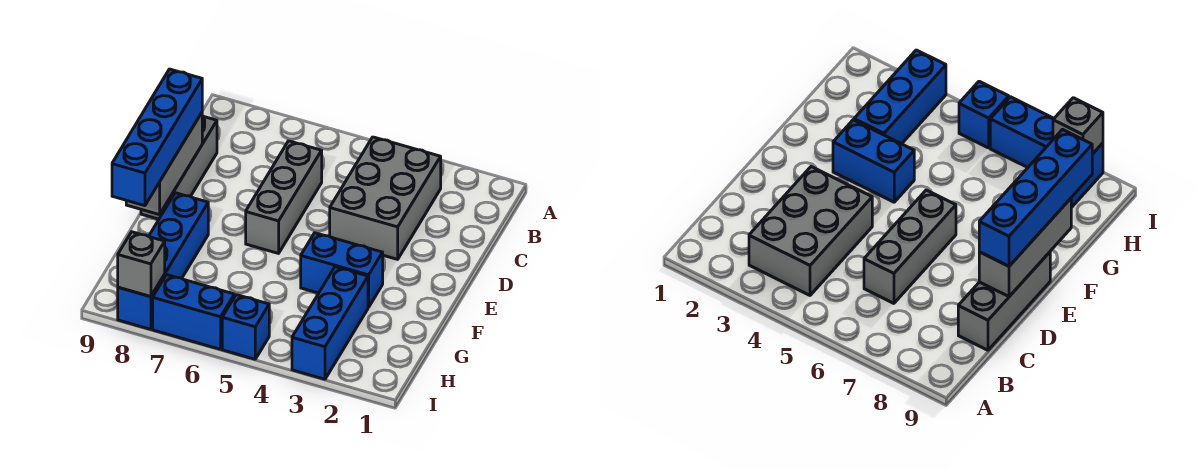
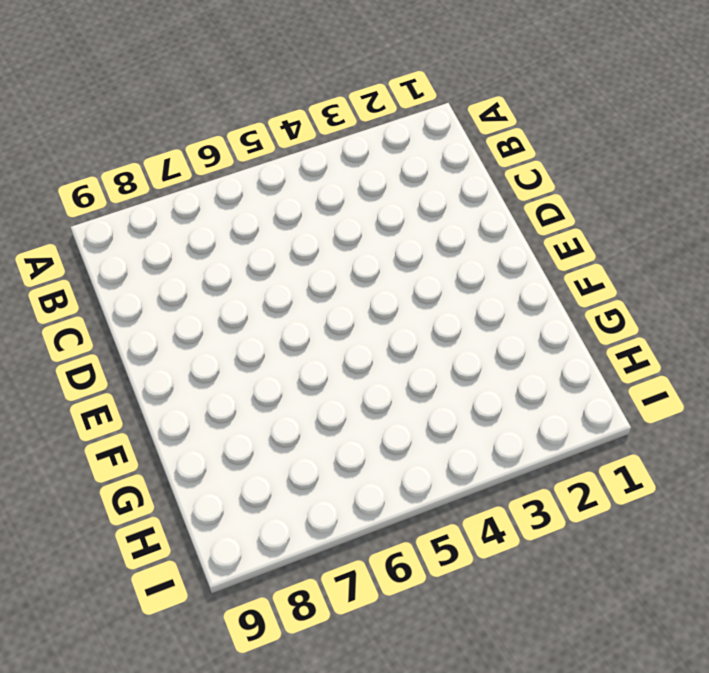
none -> grey brick B3:D4 level 1
none -> grey brick C6:E6 level 1

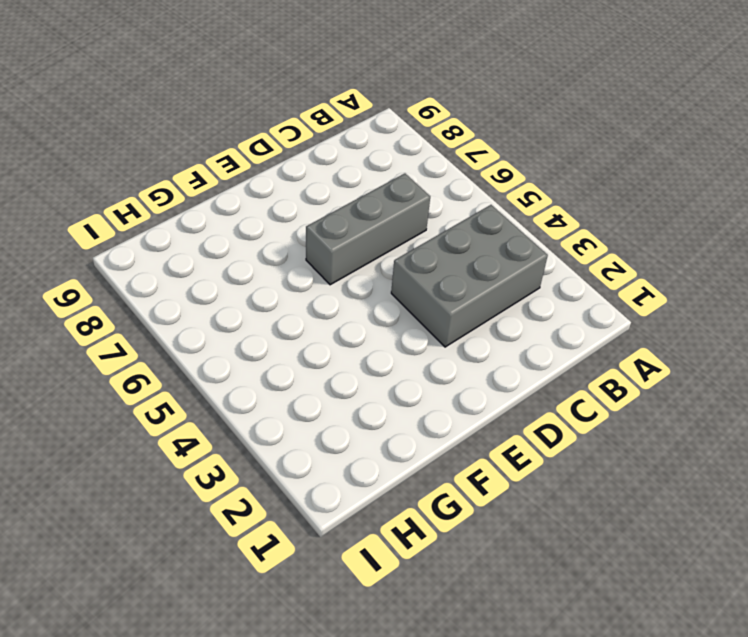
none -> grey brick C9:E9 level 1
none -> blue brick F3:F4 level 1

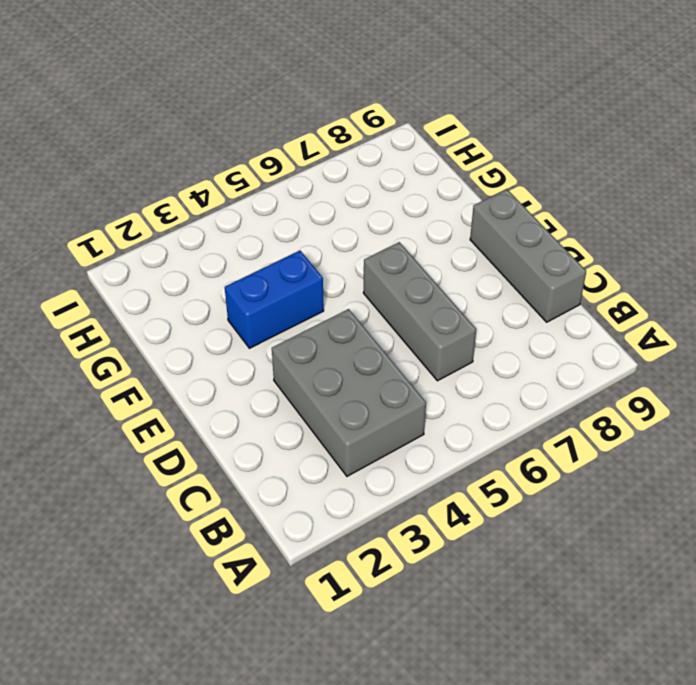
none -> blue brick F8:I8 level 1
none -> blue brick G3:I3 level 1

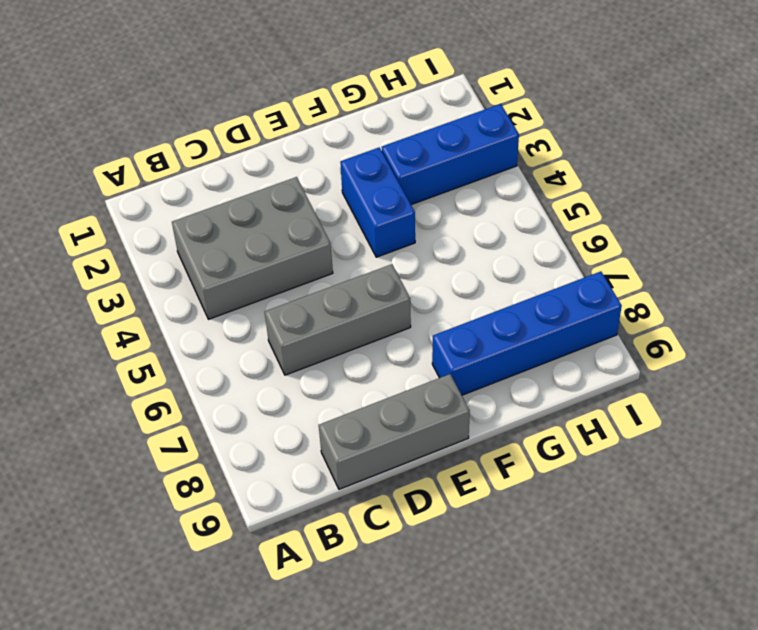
none -> blue brick I5 level 1
none -> blue brick I6:I7 level 1

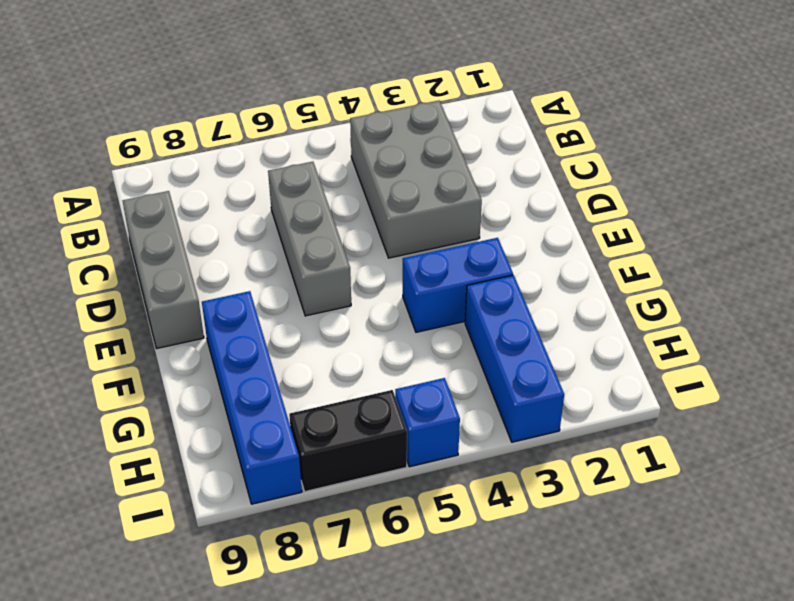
black brick I6:I7 level 1 -> blue brick I6:I7 level 1
none -> grey brick D9:F9 level 2
none -> grey brick I8 level 2

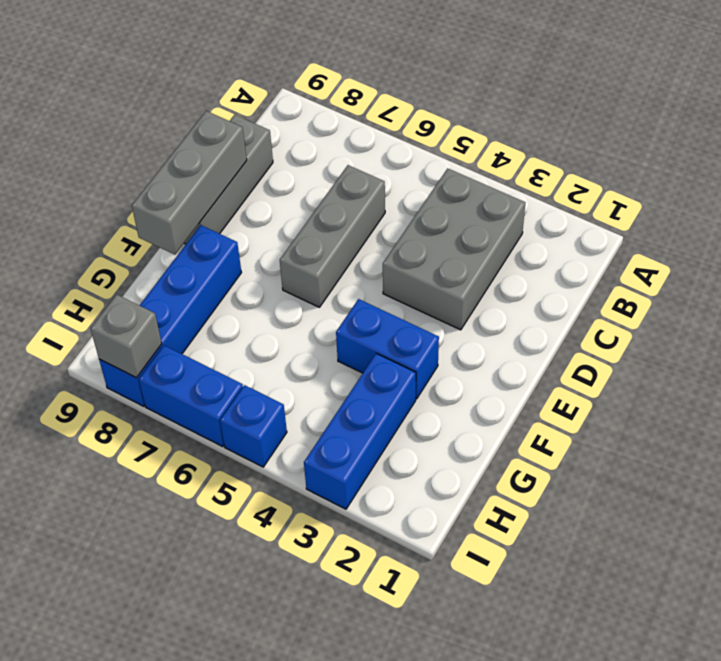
none -> blue brick D9:G9 level 3

